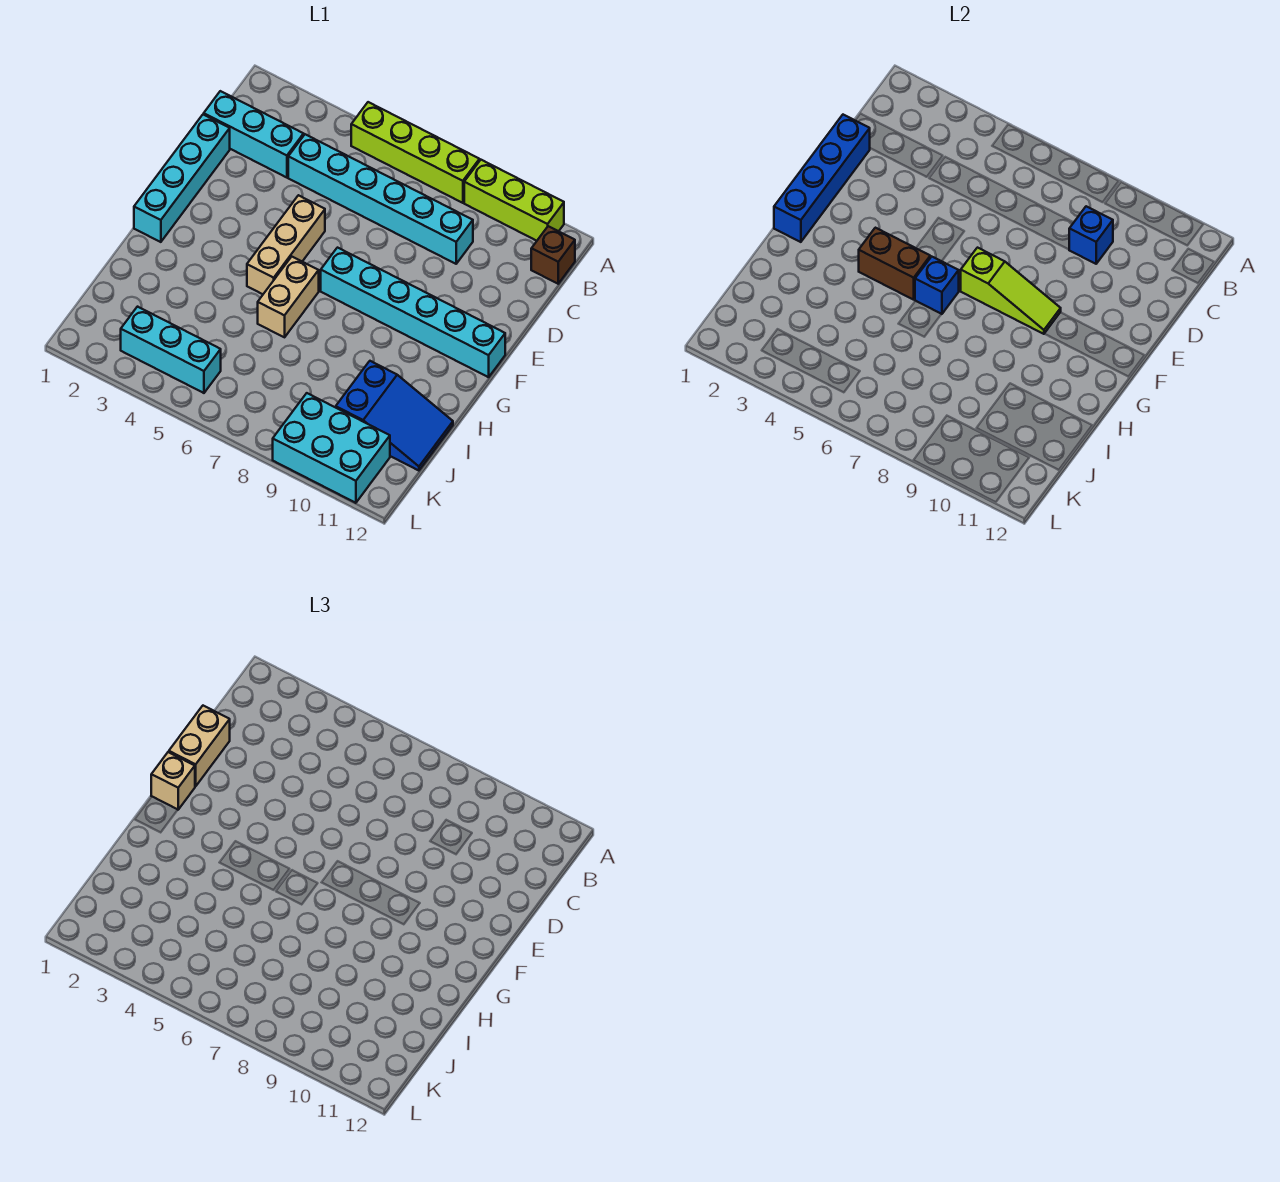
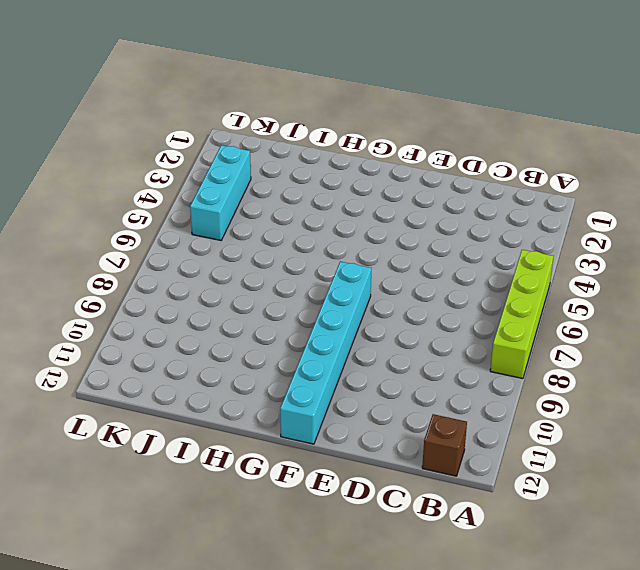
none -> lime brick A9:A11 level 1
none -> cyan brick C1:C3 level 1
none -> cyan brick C4:C9 level 1

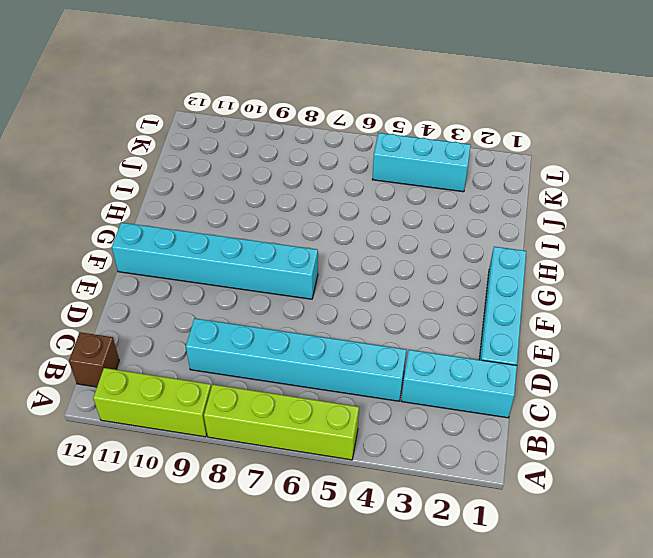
none -> tan brick E5:G5 level 1
none -> tan brick G6:H6 level 1
none -> blue slope I10:J12 level 1 top 10

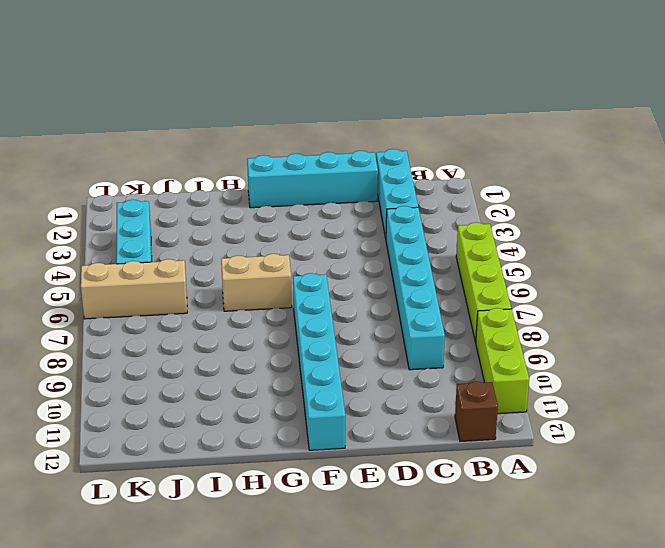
tan brick J6:L6 level 1 -> tan brick E5:G5 level 1
none -> blue slope I10:J12 level 1 top 10
none -> cyan brick K9:L11 level 1
none -> blue brick C9 level 2

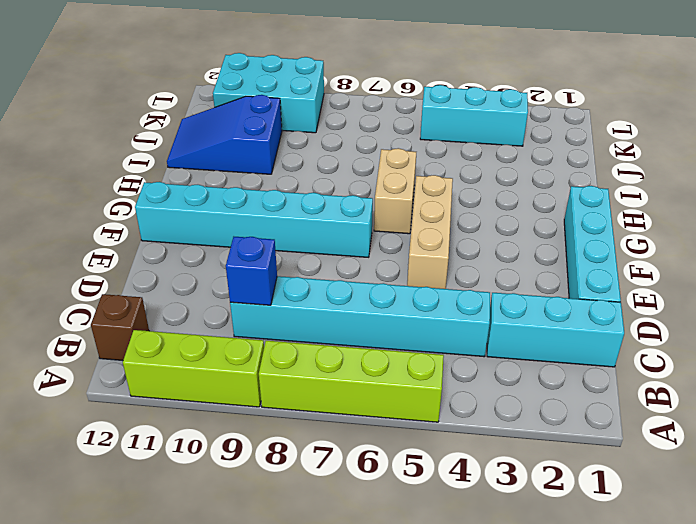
none -> blue brick D1:G1 level 2
none -> lime slope F7:F9 level 2 top 7
none -> brown brick G4:G5 level 2

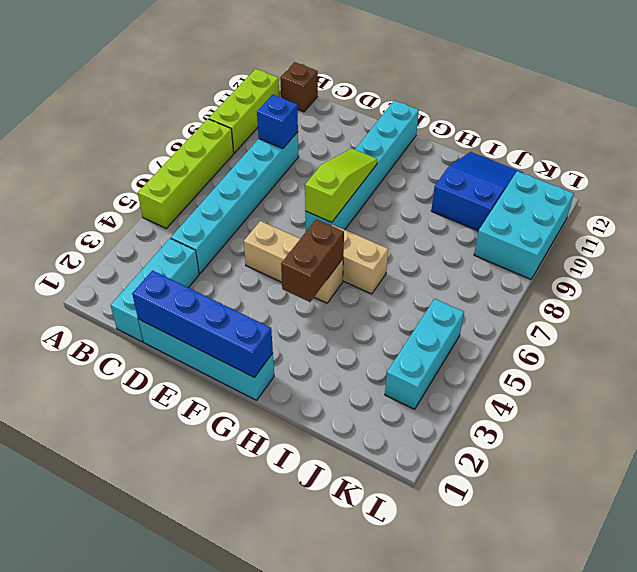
none -> blue brick G6 level 2
none -> tan brick D1:E1 level 3
none -> tan brick F1 level 3

